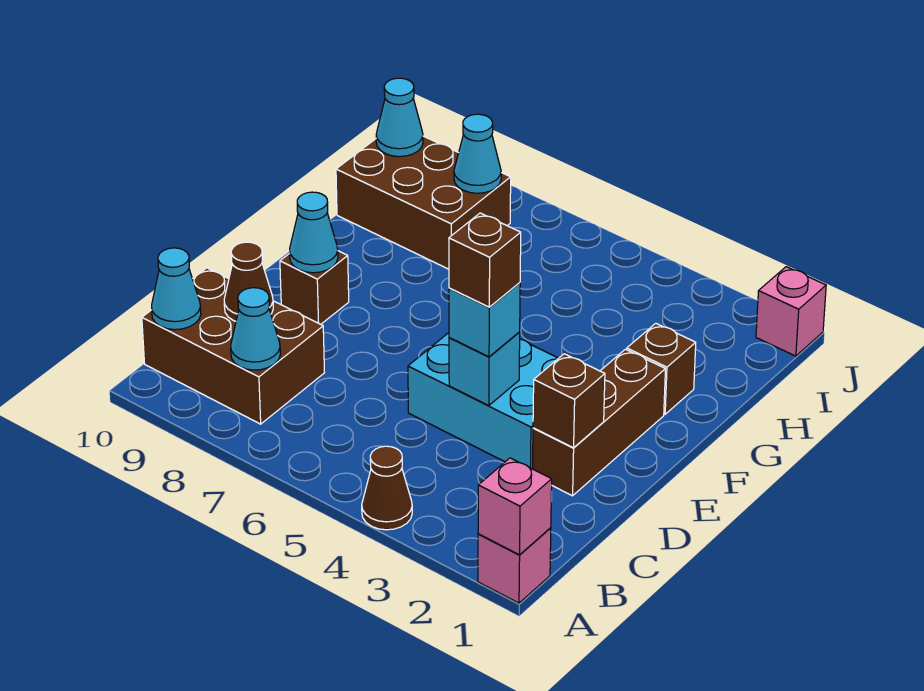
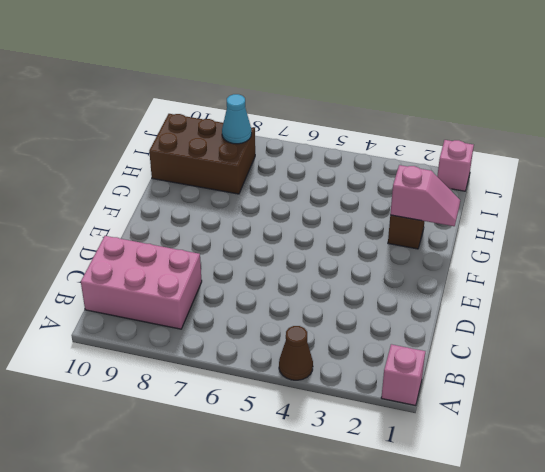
pink brick B8:C10 level 1 -> brown brick B8:C10 level 1
pink slope G1:G2 level 2 top 2 -> none
none -> brown brick D2:F2 level 1
none -> cyan brick D3:E5 level 1
none -> brown brick E9 level 1

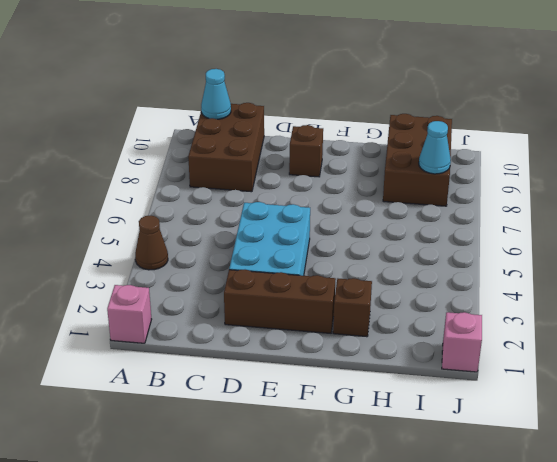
none -> pink brick A1 level 2
none -> cyan cone B8 level 2
none -> brown cone C9 level 2

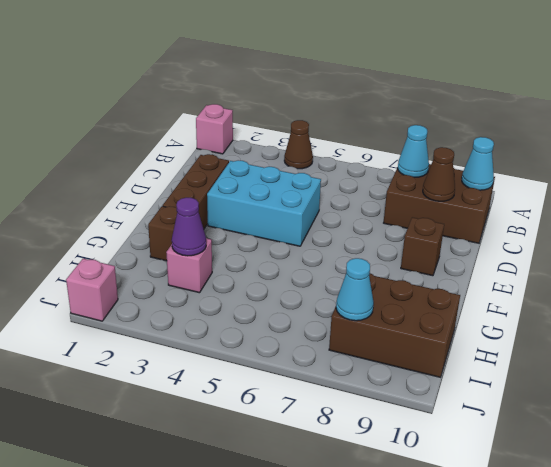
pink brick H3 level 1 -> pink brick A1 level 2
purple cone H3 level 2 -> none
none -> brown brick D2 level 2
none -> cyan brick D4 level 2
none -> cyan cone E9 level 2

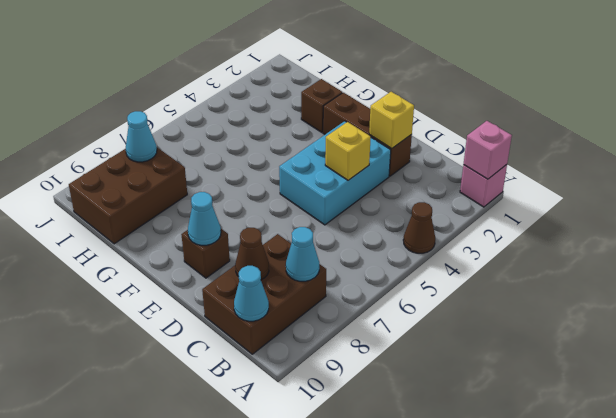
yellow brick D2 level 2 -> brown brick D2 level 2
yellow brick D4 level 2 -> cyan brick D4 level 2
none -> pink brick J1 level 1
none -> cyan cone I10 level 2
none -> cyan brick D4 level 3

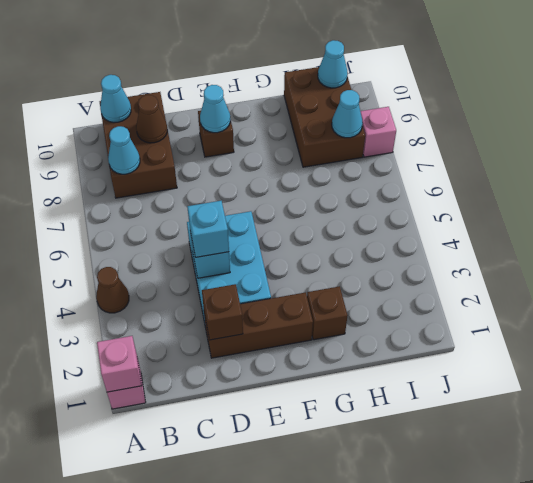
pink brick J8 level 1 -> pink brick J1 level 1
none -> brown brick D4 level 4

